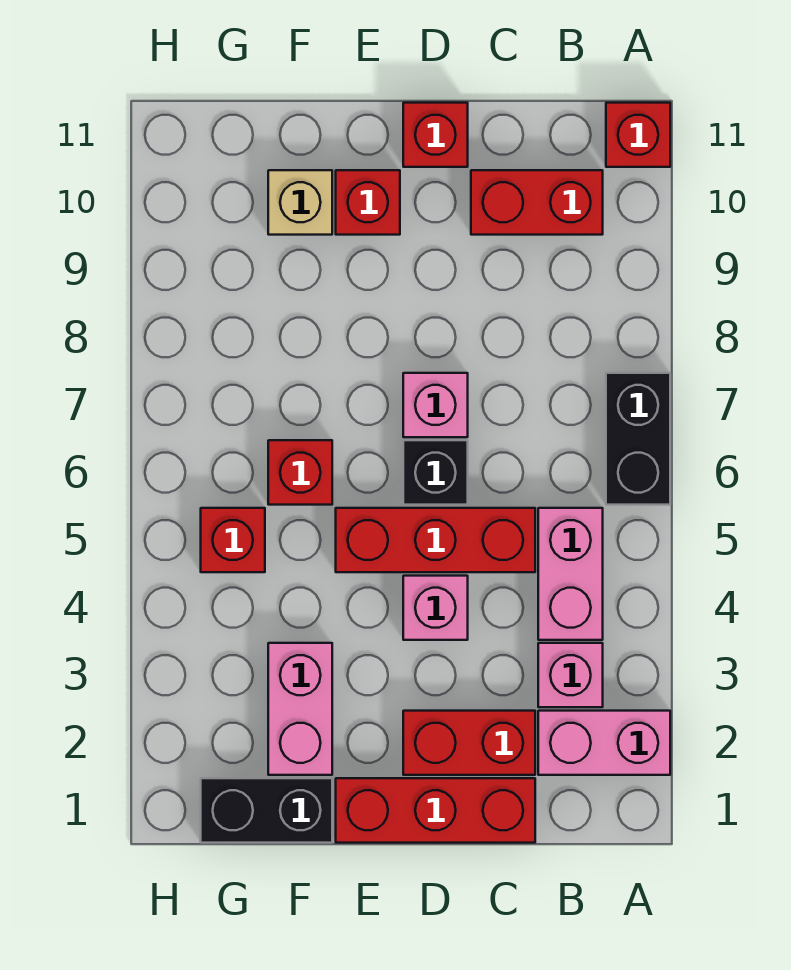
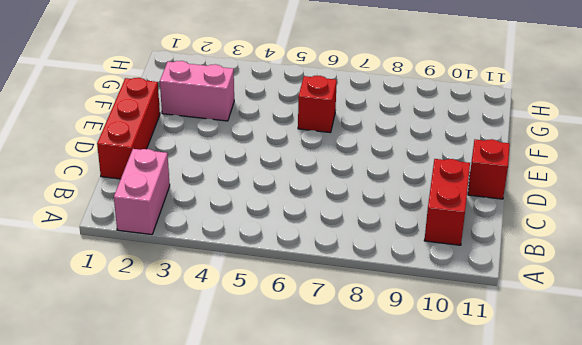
none -> black brick A6:A7 level 1
none -> red brick A11 level 1
none -> pink brick B3 level 1

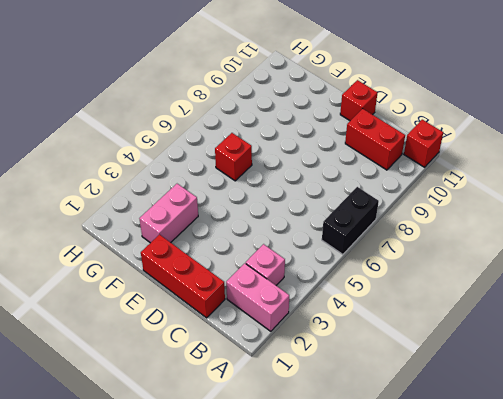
none -> pink brick B4:B5 level 1
none -> red brick C2:D2 level 1
none -> red brick C5:E5 level 1

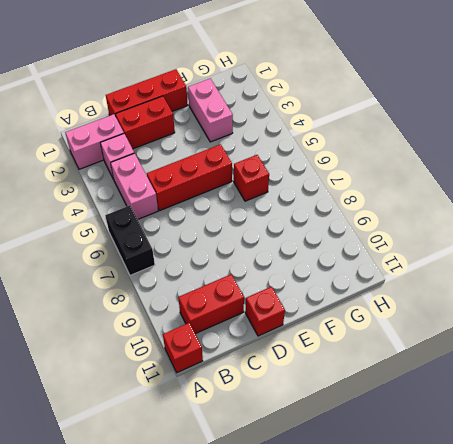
none -> pink brick D4 level 1
none -> black brick D6 level 1
none -> pink brick D7 level 1

